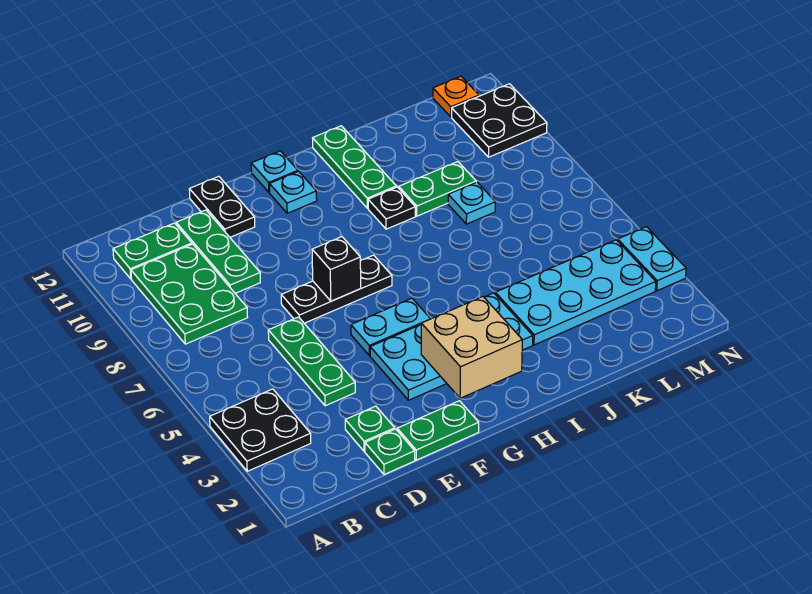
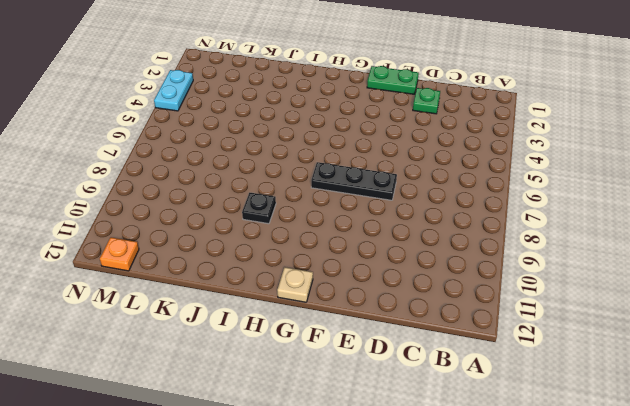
tan plate G12 level 1 -> cyan plate G12 level 1
none -> black plate A3:B4 level 1
none -> green plate B8:C10 level 1
none -> green plate B11:C11 level 1

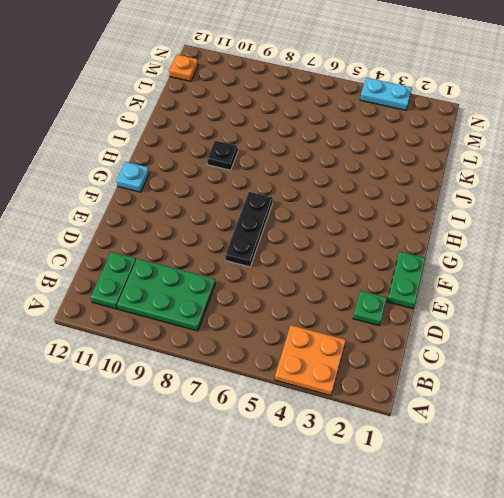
orange plate A3:B4 level 1 -> black plate A3:B4 level 1
none -> green plate D1 level 1
none -> green plate D4:D6 level 1
none -> green plate D9:D11 level 1

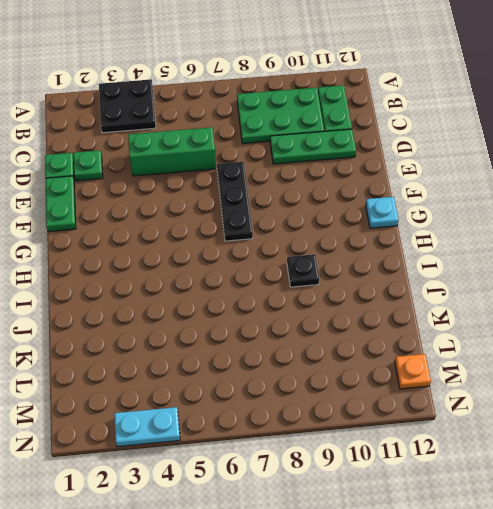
green brick D4:D6 level 1 -> green plate D4:D6 level 1
none -> black plate E11:E12 level 1
none -> cyan plate F3:I4 level 1
none -> cyan plate F5:G5 level 1

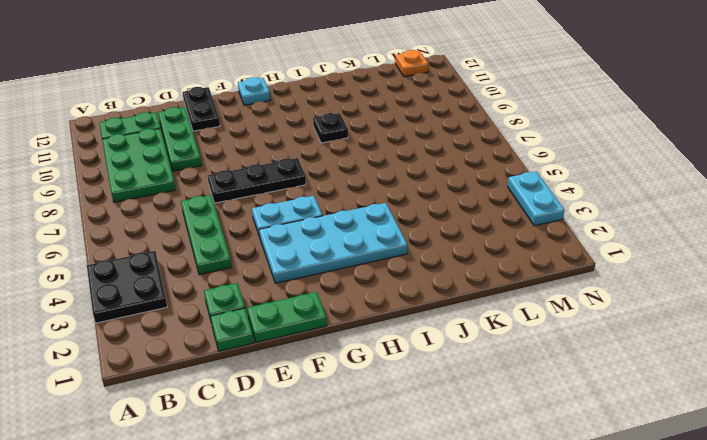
none -> cyan plate G11 level 1
none -> green plate I10:I12 level 1
none -> cyan plate J3:M4 level 1

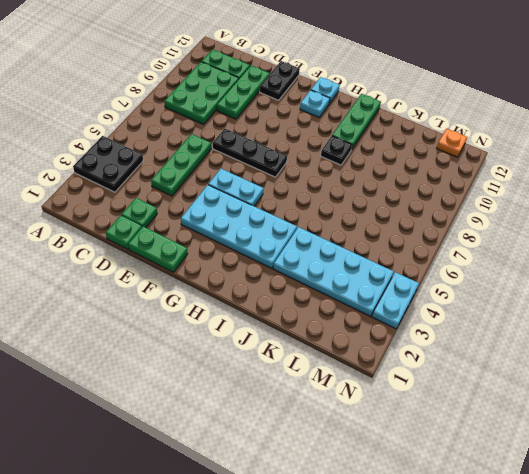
none -> green plate J9:K9 level 1
none -> cyan plate K8 level 1
none -> black plate M10:N11 level 1

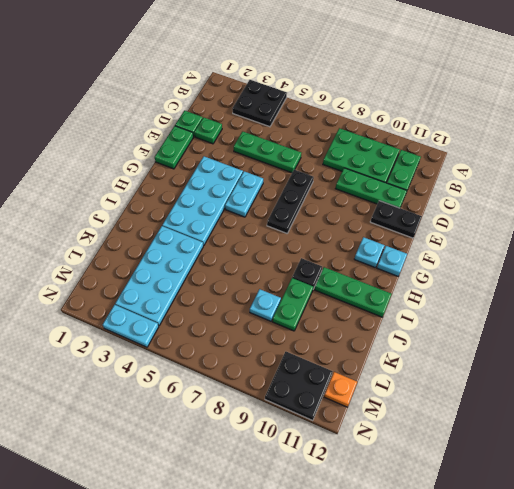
none -> black brick F7 level 2
none -> tan brick G2:H3 level 2

